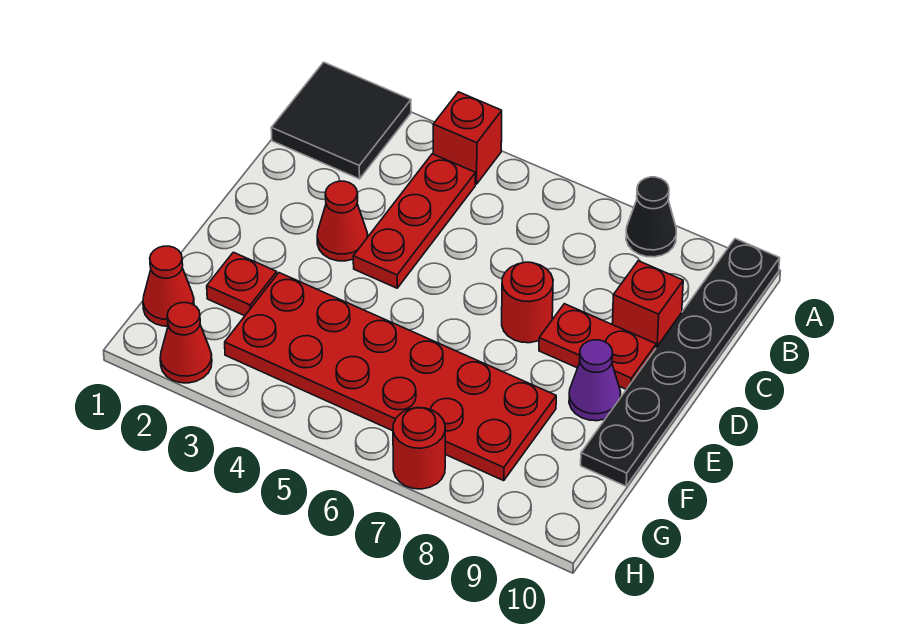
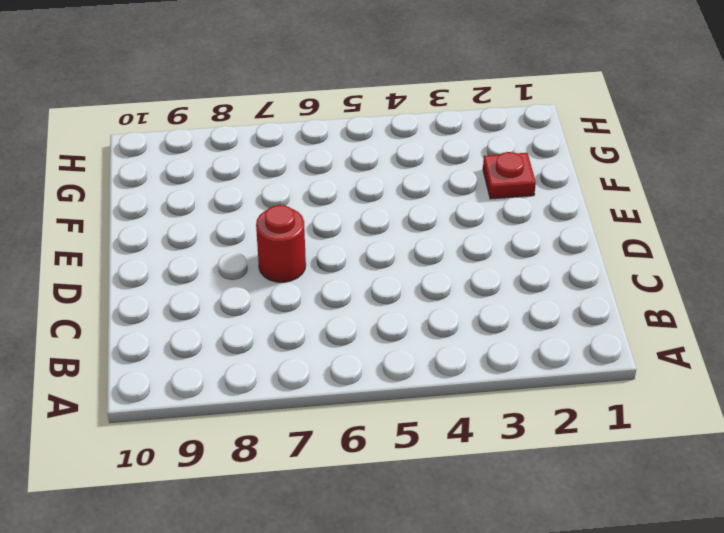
none -> black tile A1:B2 level 1
none -> red brick A4 level 1
none -> black cone A8 level 1

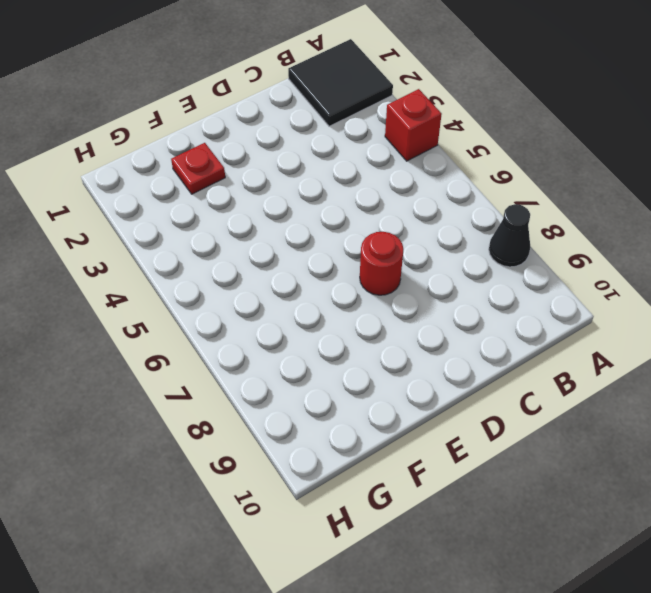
none -> black plate A10:F10 level 1
none -> red plate B4:D4 level 1
none -> red brick C9 level 1

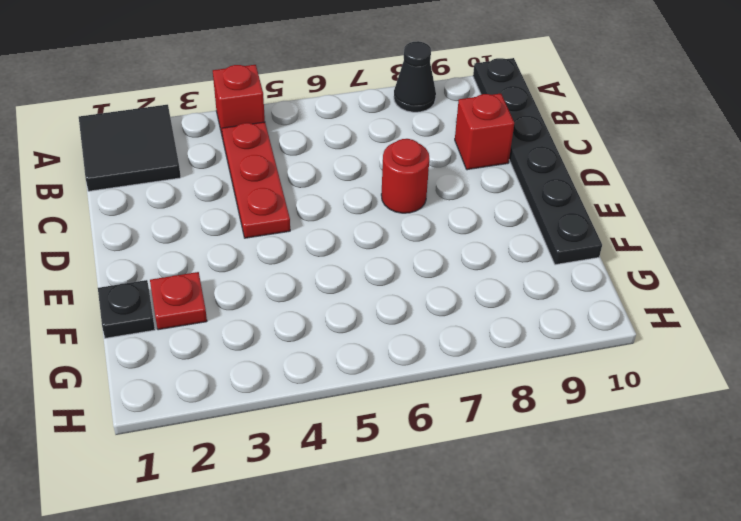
black plate F1 level 1 -> none
none -> red cone D3 level 1
none -> red plate D8:D9 level 1
none -> purple cone E9 level 1

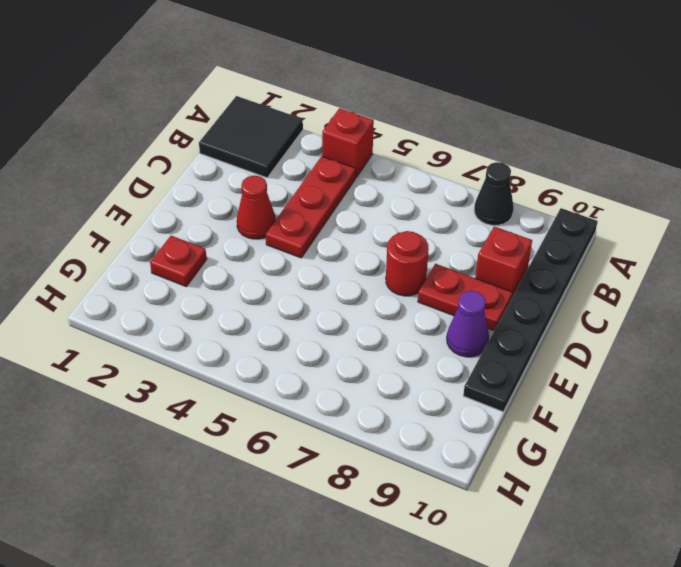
none -> red plate F3:G8 level 1
none -> red cone G1 level 1
none -> red cone H2 level 1

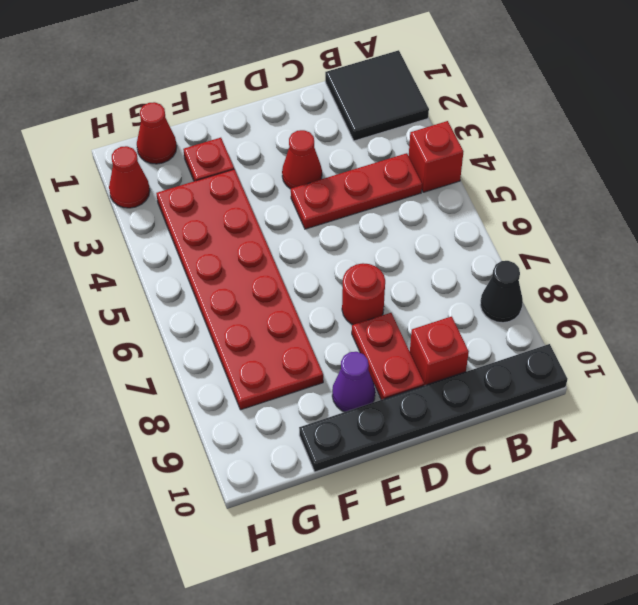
none -> red round brick H7 level 1

